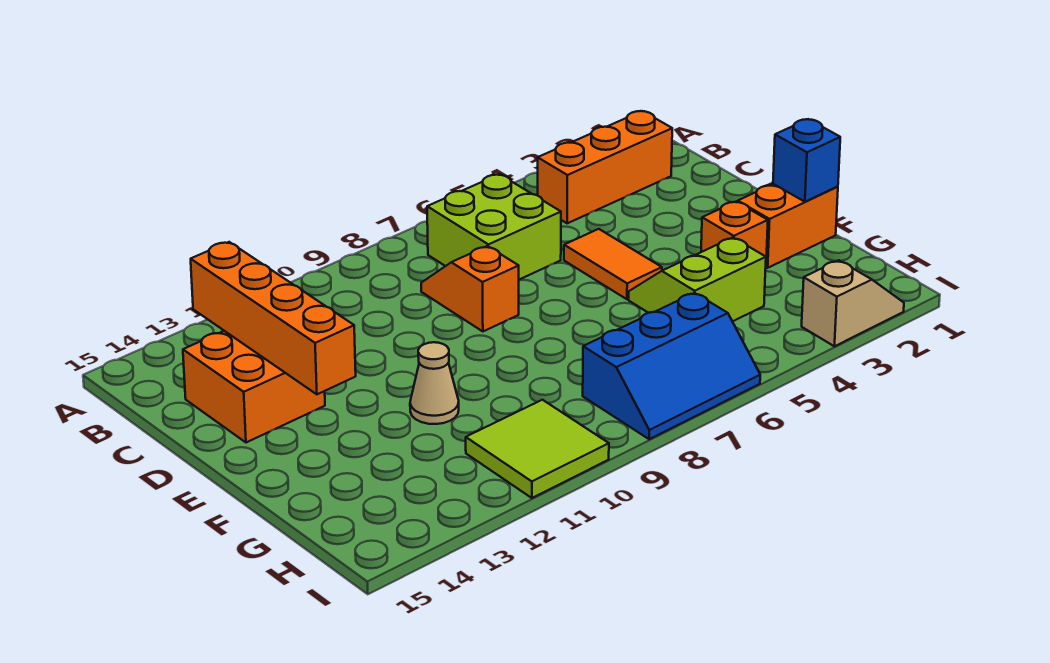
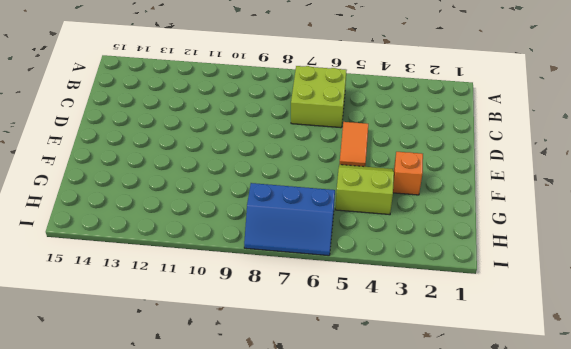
none -> orange brick B2:B4 level 1
none -> orange slope C8:D8 level 1 top D
none -> orange brick C13:D14 level 1

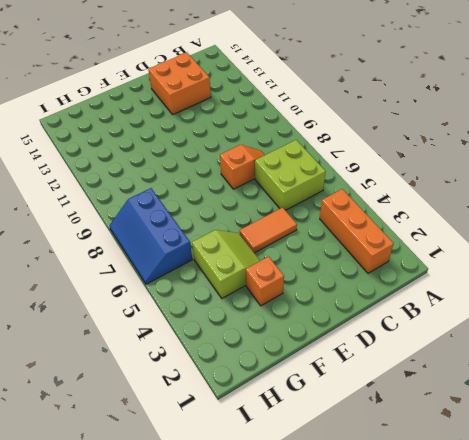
none -> orange brick F1:F2 level 1
none -> tan cone F11 level 1
none -> lime tile H10:I11 level 1

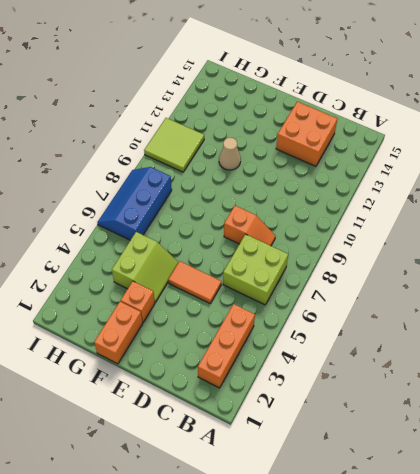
none -> tan slope I2:I3 level 1 top 3
none -> orange brick B13:E13 level 2
none -> blue brick F1 level 2

